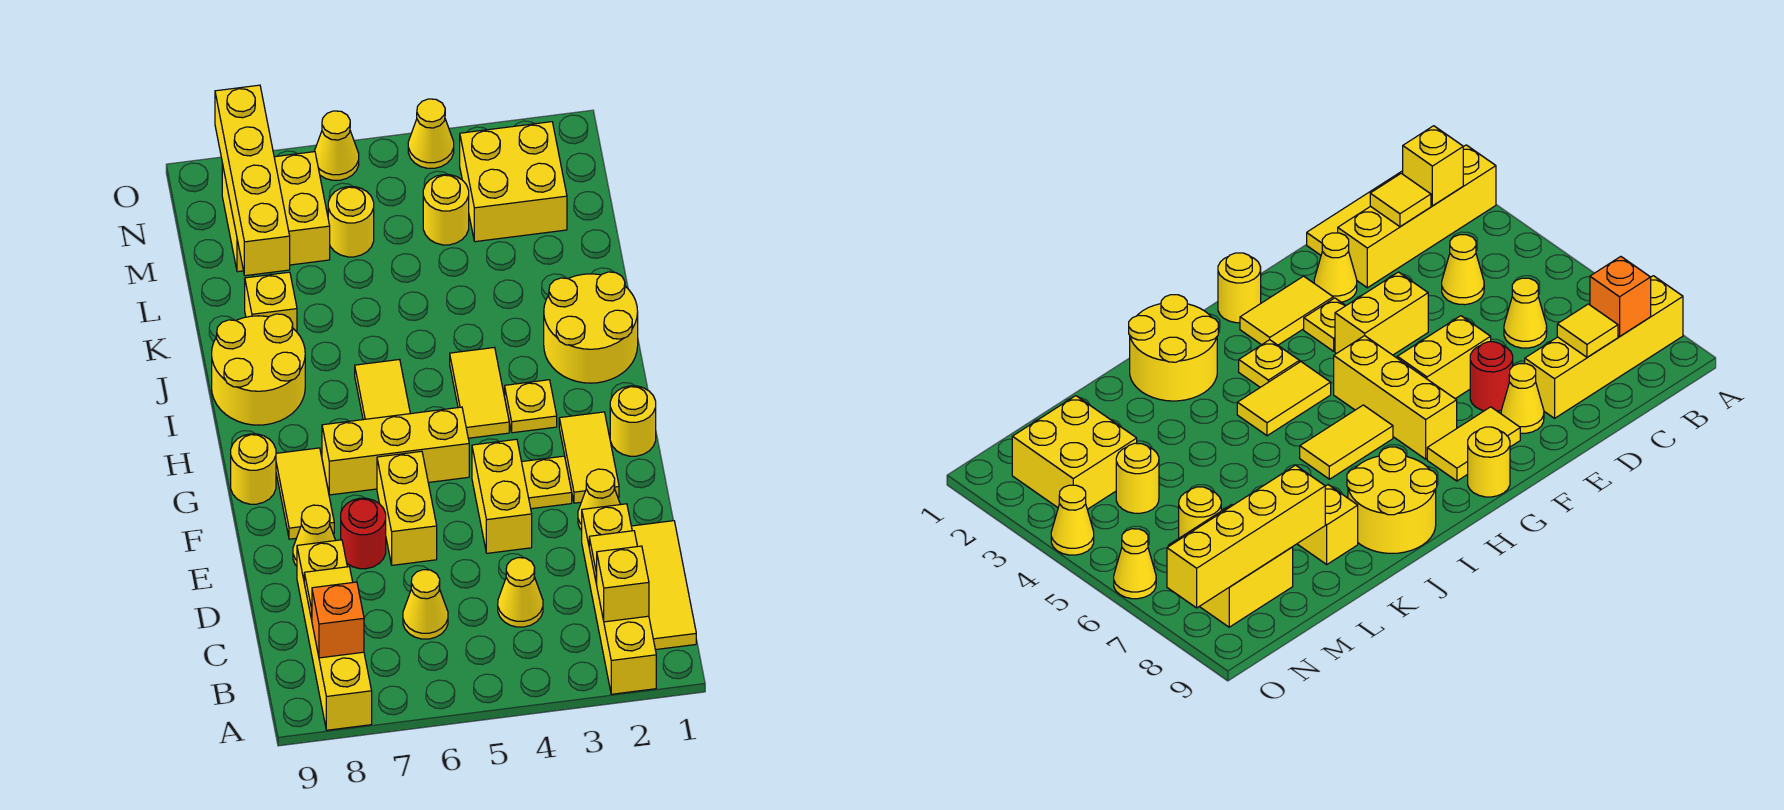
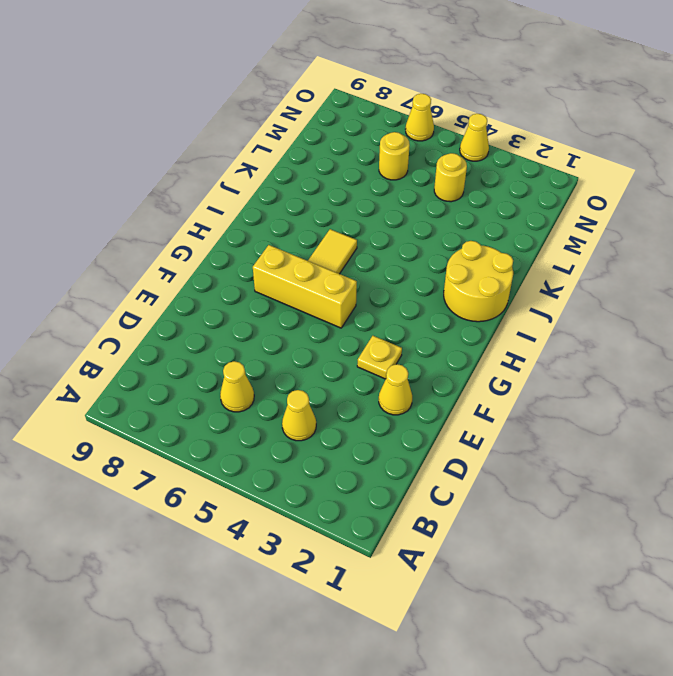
none -> yellow brick A2:D2 level 1
none -> yellow brick A8:D8 level 1
none -> yellow tile B1:D1 level 1
none -> yellow brick E4:F4 level 1

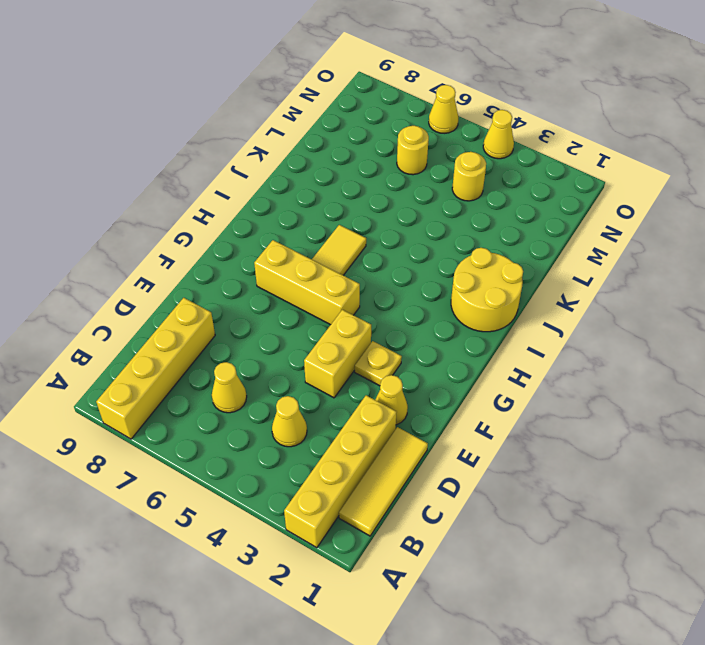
none -> yellow brick E6:F6 level 1
none -> red round brick E7 level 1
none -> yellow cone E8 level 1
none -> yellow tile F2:G2 level 1

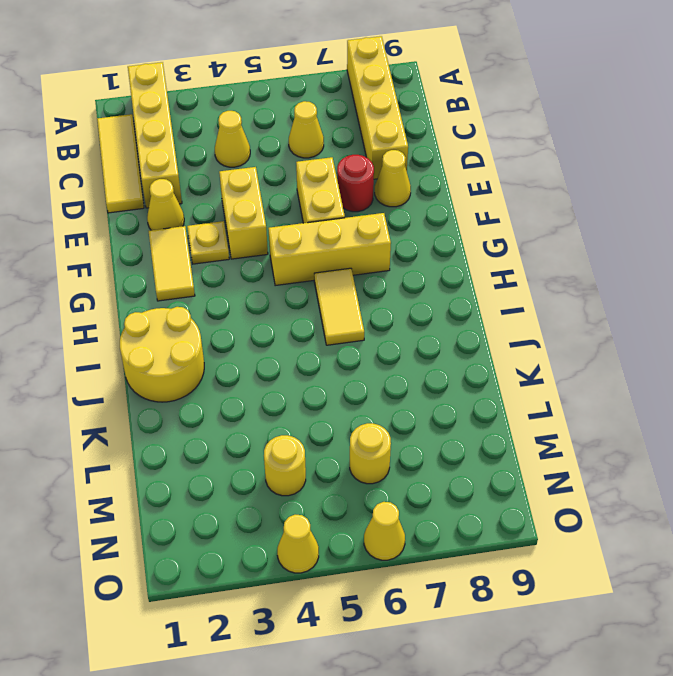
none -> yellow tile F8:G8 level 1
none -> yellow round brick G1 level 1
none -> yellow round brick G9 level 1
none -> yellow plate H3 level 1

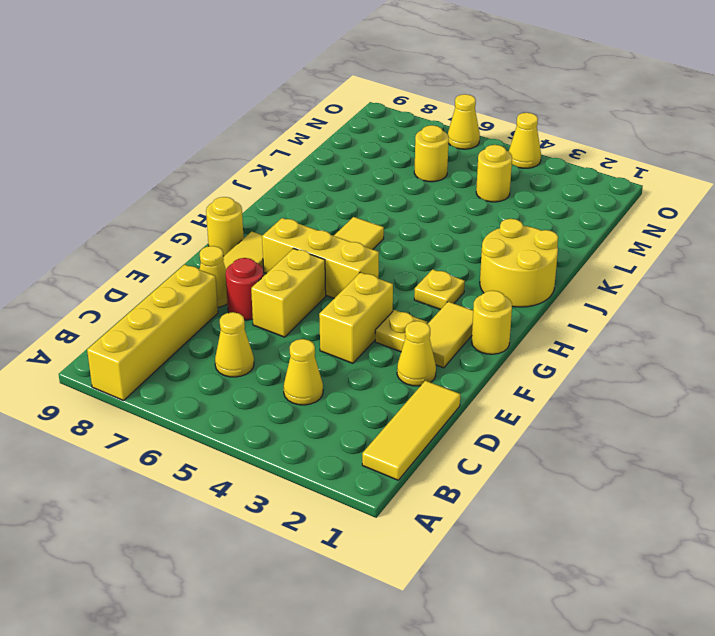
none -> yellow brick A2:D2 level 1
none -> yellow tile H4:I4 level 1
none -> yellow round brick I8:J9 level 1
none -> yellow brick K8 level 1

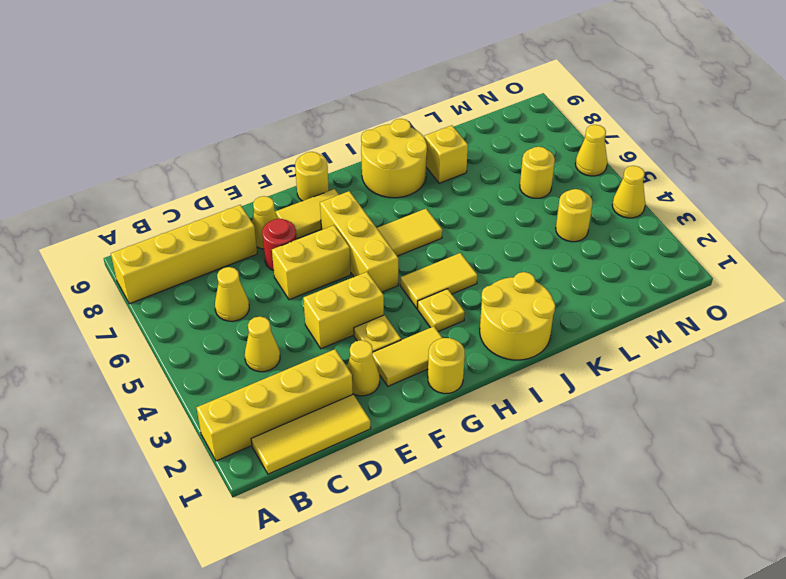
none -> yellow brick M2:N3 level 1
none -> yellow brick M7:N8 level 1
none -> yellow brick B2 level 2
none -> orange brick B8 level 2

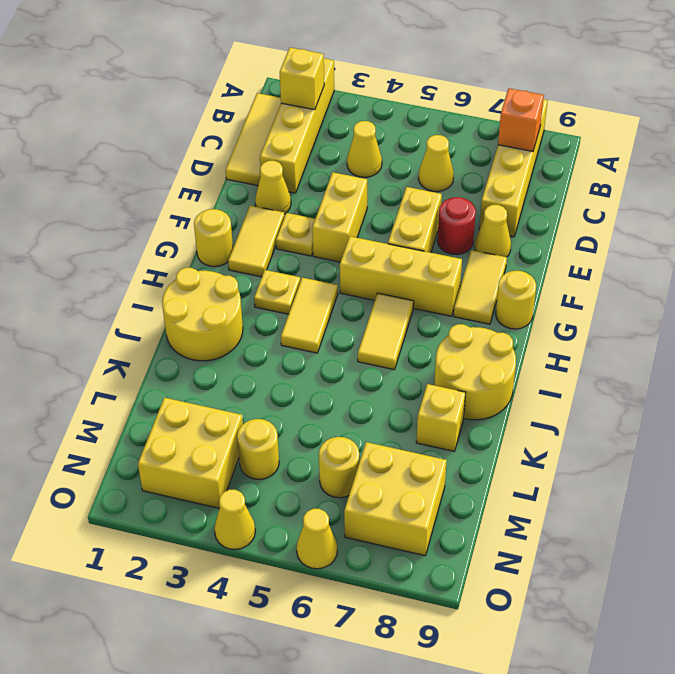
none -> yellow tile C2 level 2
none -> yellow tile C8 level 2
none -> yellow brick L8:O8 level 2

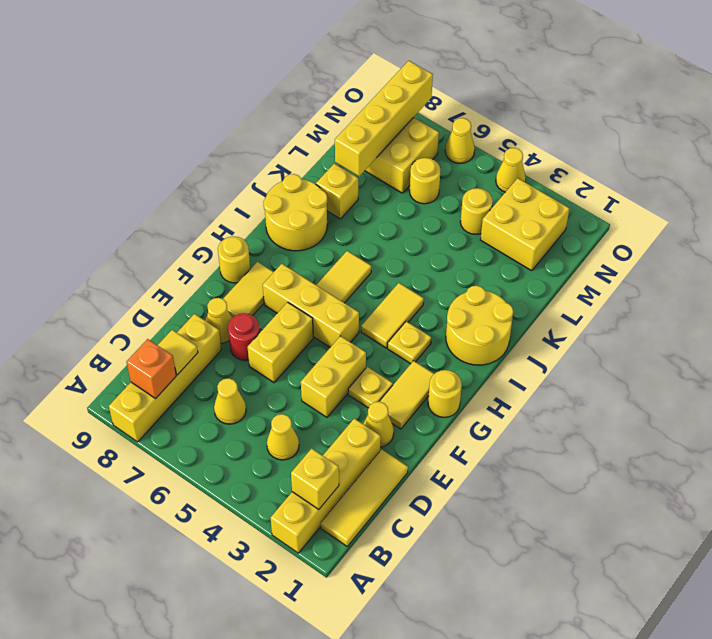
none -> yellow tile C2 level 2

